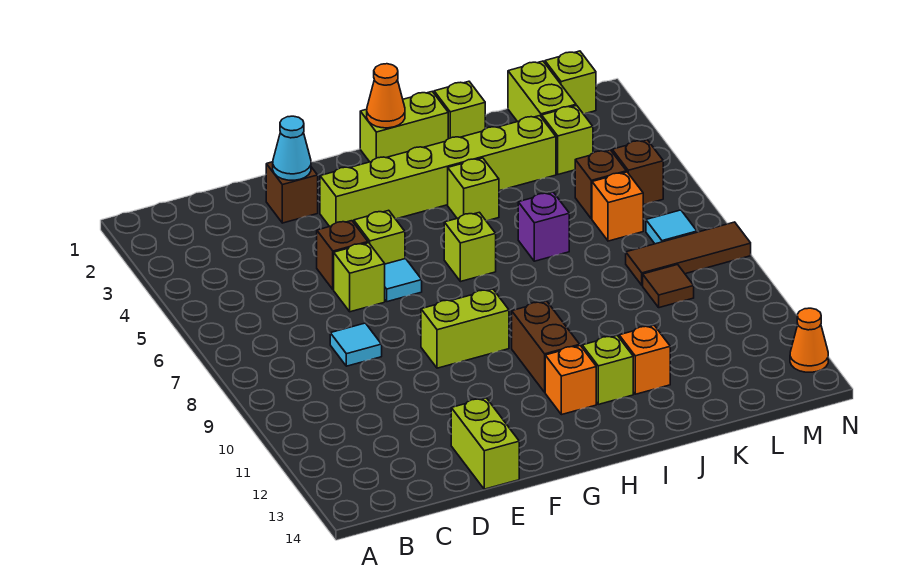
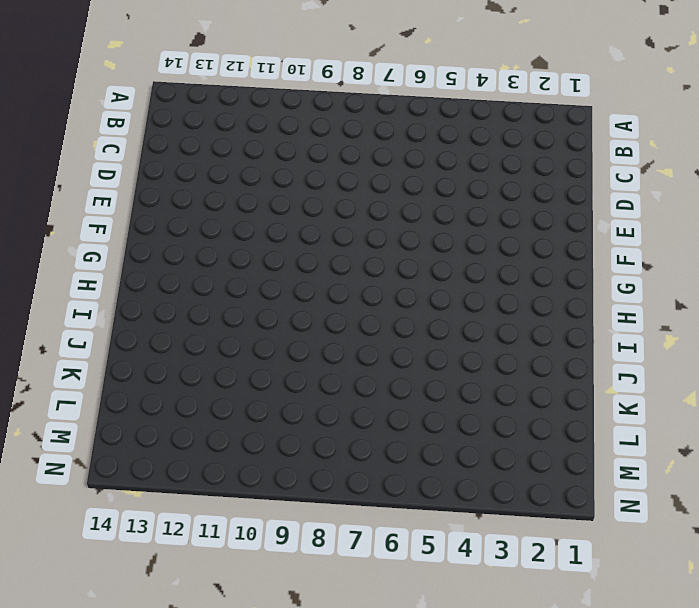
none -> cyan tile D8 level 1
none -> brown brick E2 level 1
none -> brown brick E5 level 1
none -> lime brick E6 level 1

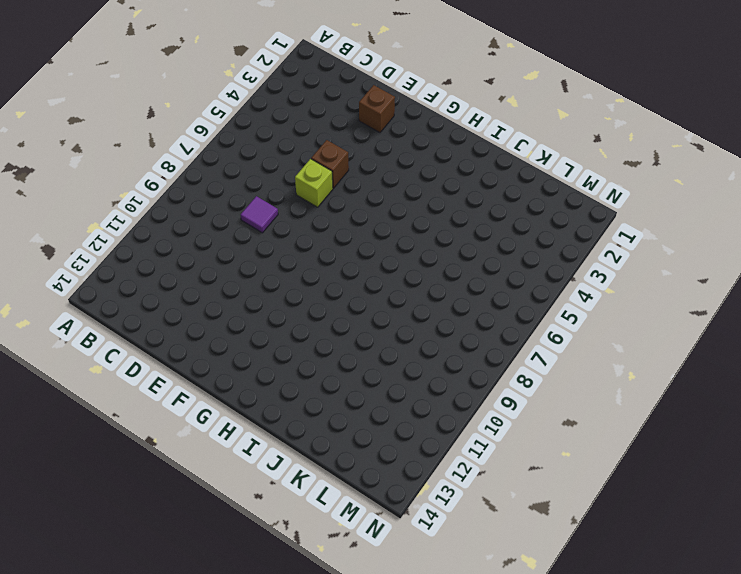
purple tile D8 level 1 -> cyan tile D8 level 1
none -> lime brick E13:E14 level 1
none -> lime brick F3:K3 level 1
none -> lime brick F5 level 1
none -> cyan tile F6 level 1

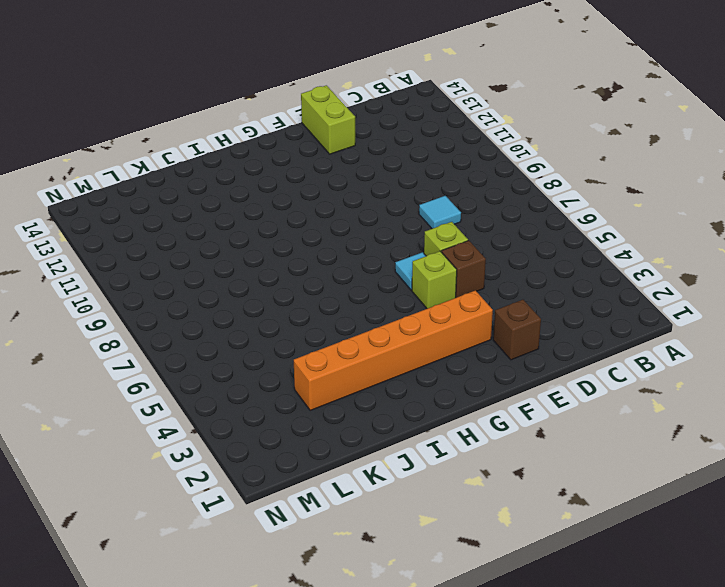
orange brick F3:K3 level 1 -> lime brick F3:K3 level 1
none -> lime brick F9:G9 level 1
none -> lime brick H1:I1 level 1
none -> lime brick H6 level 1
none -> brown brick H10:H11 level 1

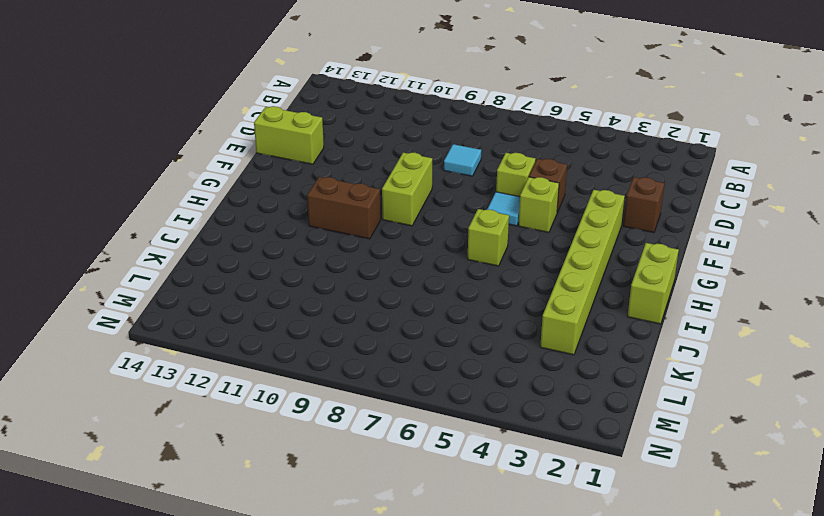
none -> orange brick H12 level 1
none -> lime brick I4 level 1
none -> lime brick I12 level 1
none -> lime brick J1 level 1

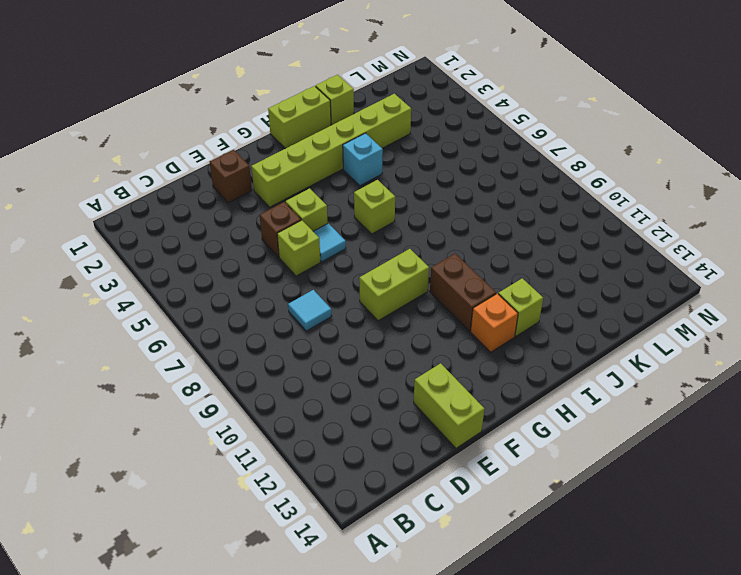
cyan brick I4 level 1 -> lime brick I4 level 1
none -> purple brick J6 level 1
none -> orange brick J12 level 1
none -> lime brick L1:L2 level 1
none -> lime brick L3 level 1

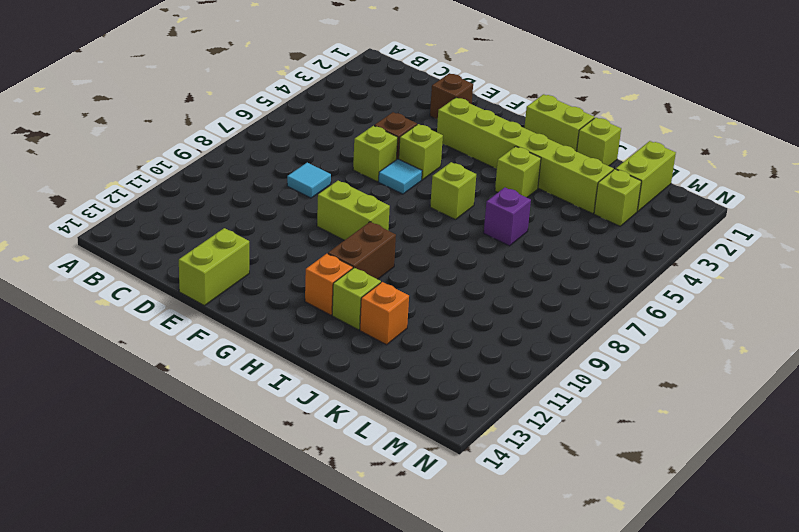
none -> brown brick L5 level 1
none -> orange brick L6 level 1
none -> brown tile L8:N8 level 1
none -> brown tile L9 level 1

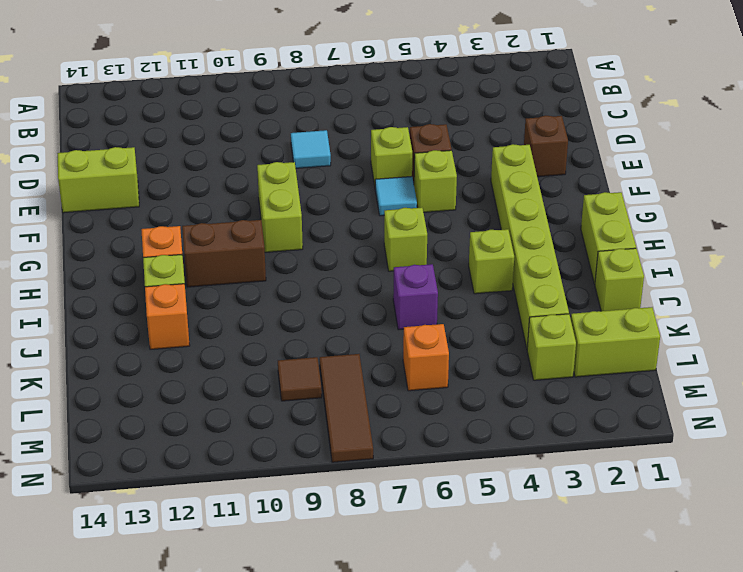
none -> brown brick L5 level 1
none -> lime brick M1 level 1
none -> brown brick M5 level 1
none -> cyan tile M7 level 1

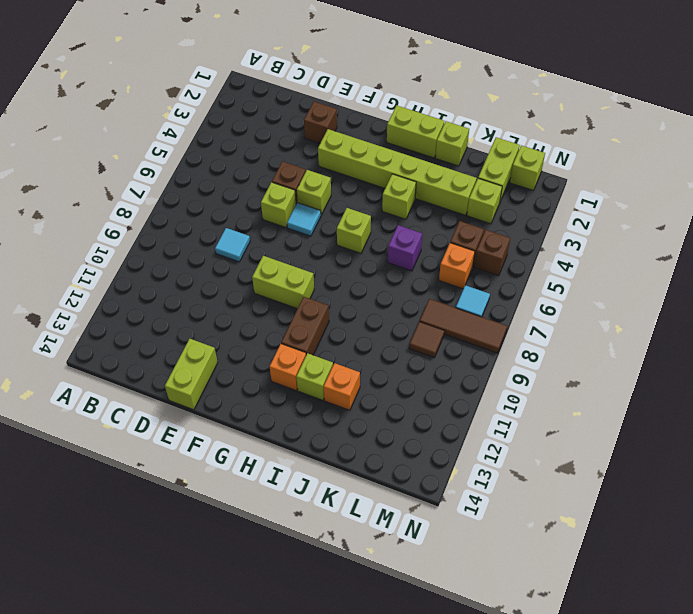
none -> orange cone N13 level 1
none -> cyan cone E2 level 2
none -> orange cone H1 level 2

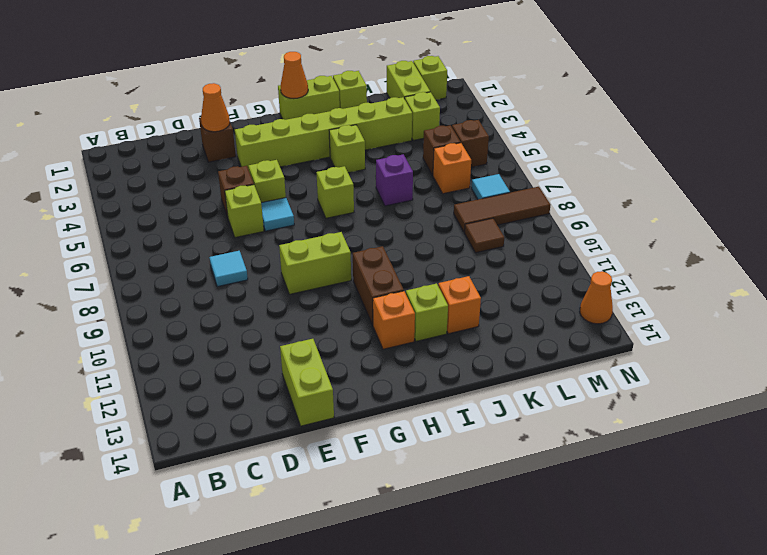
orange cone E2 level 2 -> cyan cone E2 level 2

